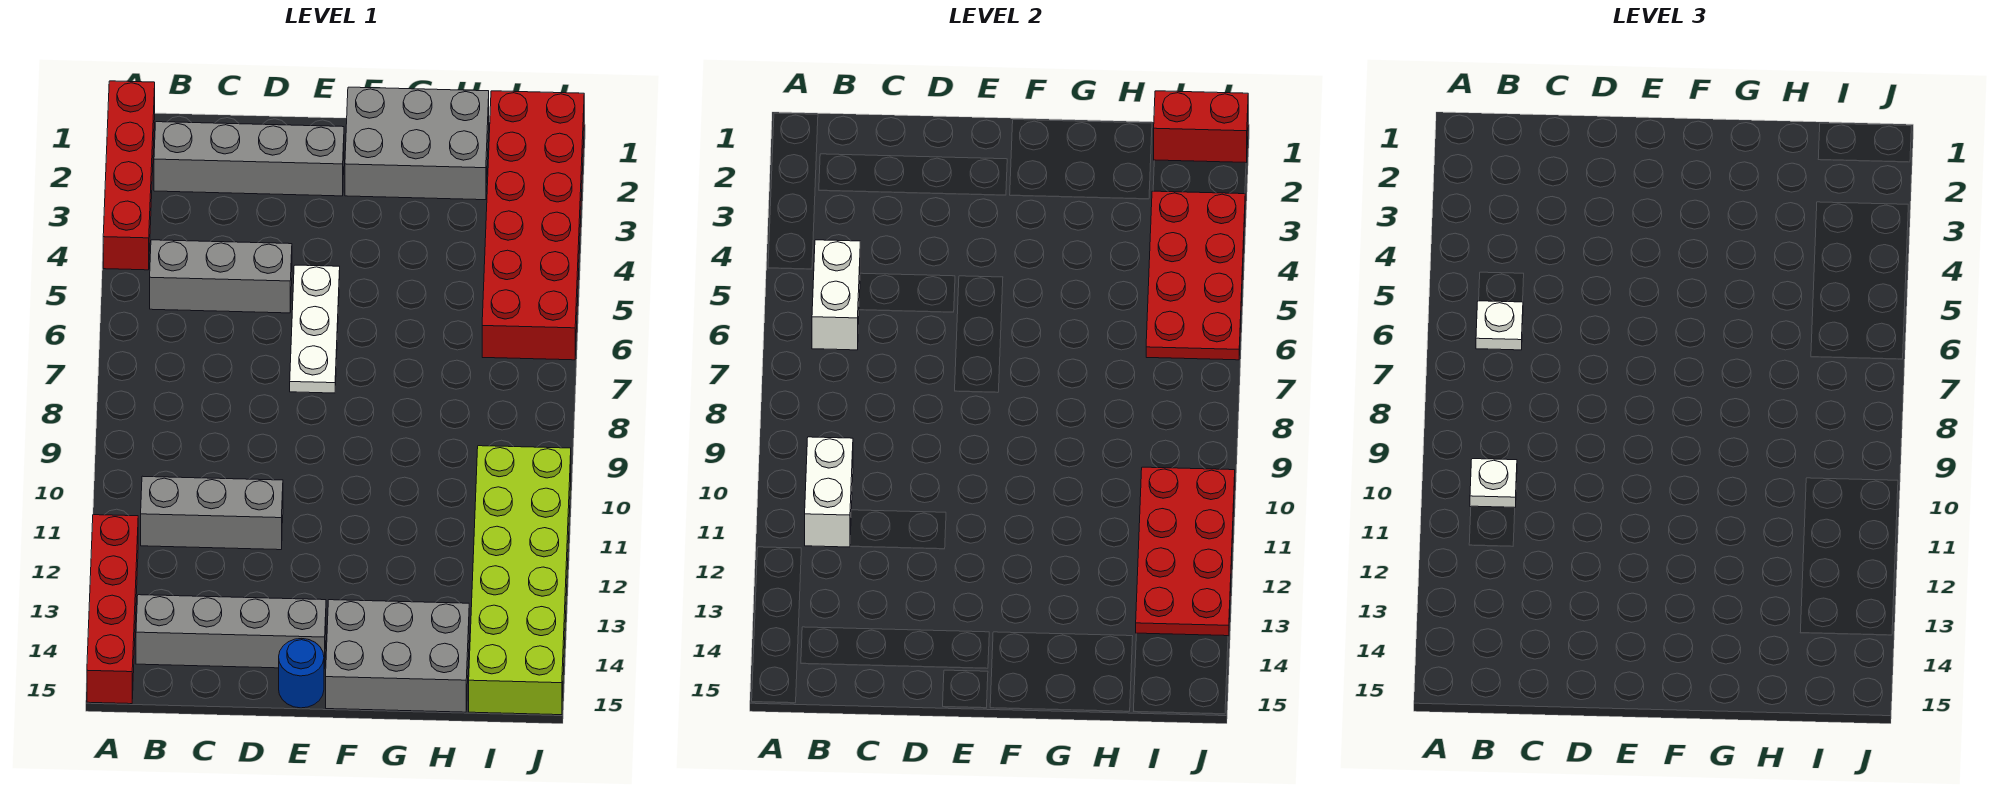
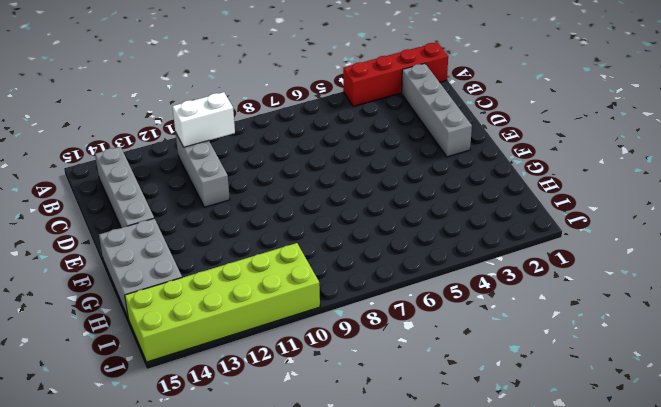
none -> red brick A12:A15 level 1
none -> grey brick B5:D5 level 1
none -> white plate E5:E7 level 1

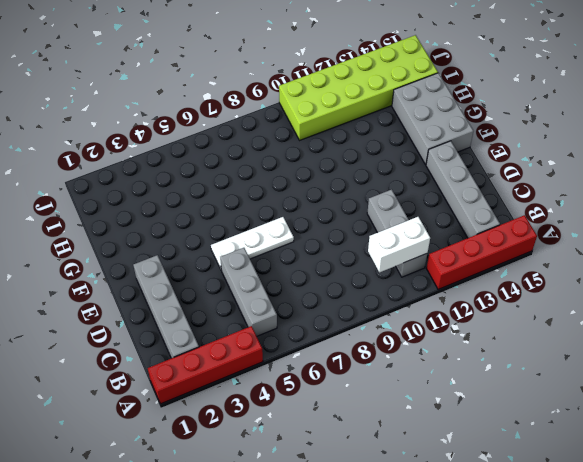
none -> blue round brick E15 level 1
none -> grey brick F1:H2 level 1
none -> red brick I1:J6 level 1

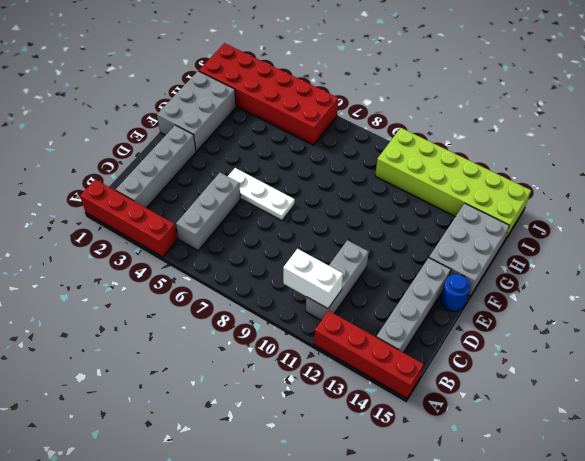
none -> white brick B5:B6 level 2
none -> red brick I1:J1 level 2
none -> red plate I3:J6 level 2

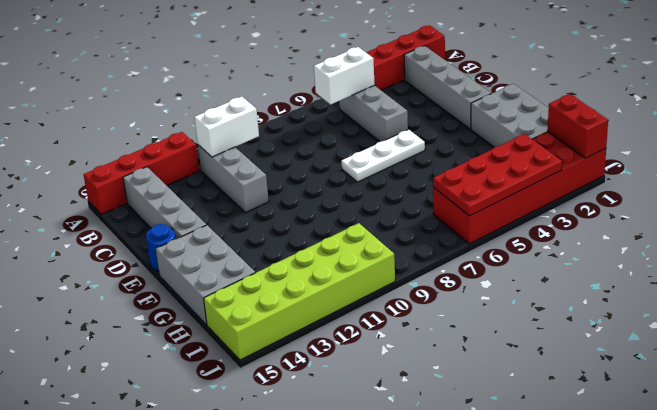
none -> red plate I10:J13 level 2
none -> white plate B6 level 3
none -> white plate B10 level 3

